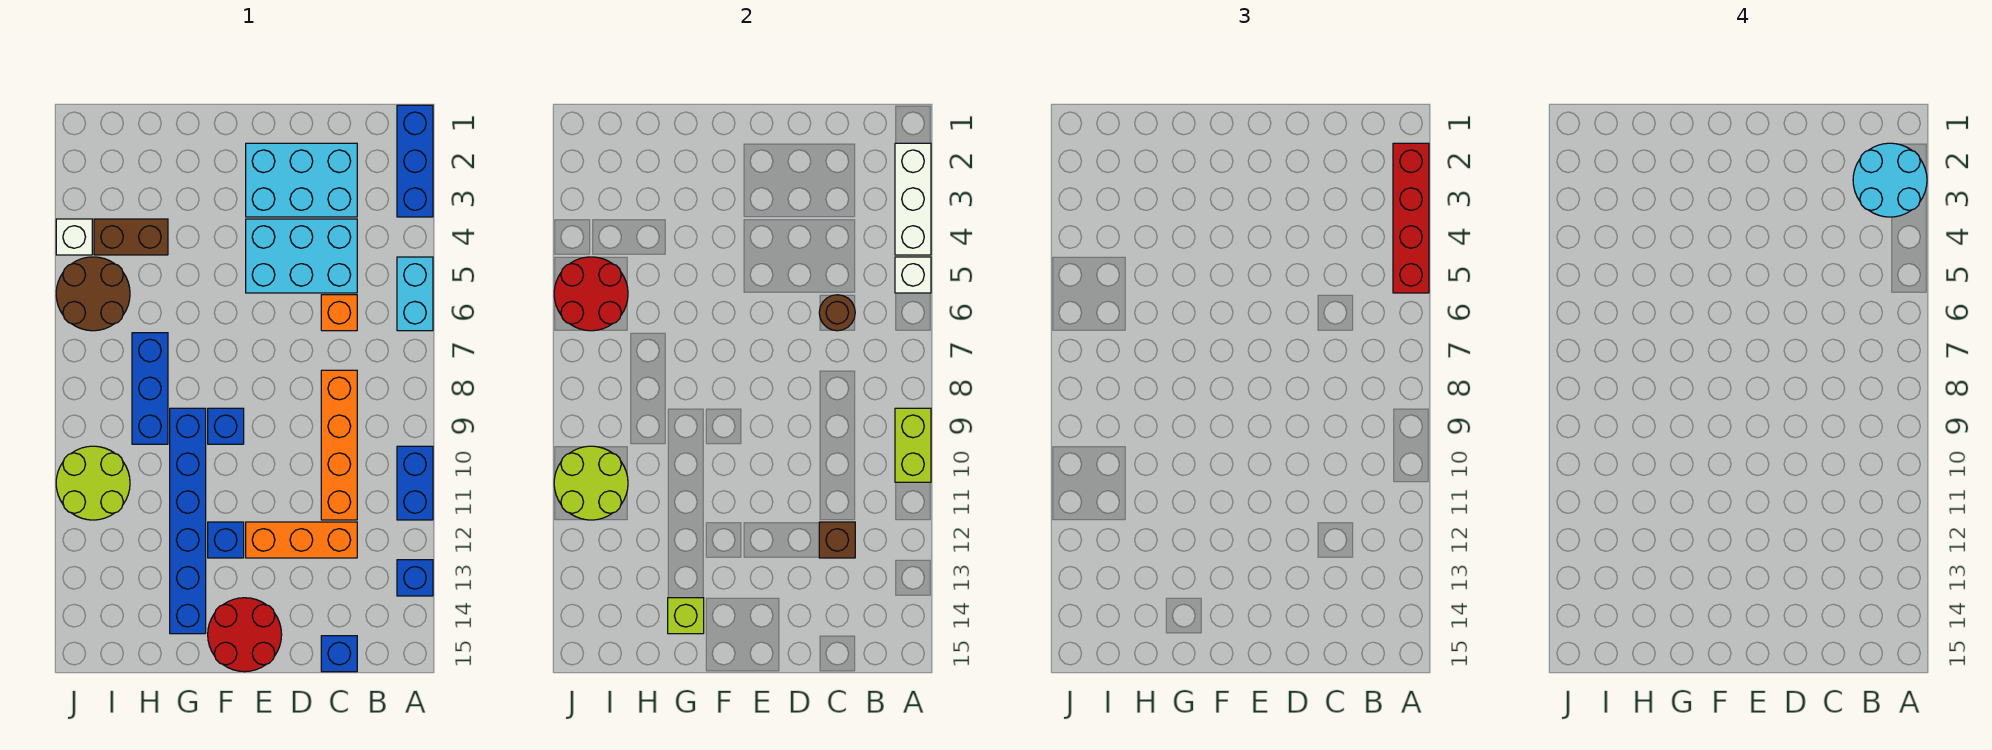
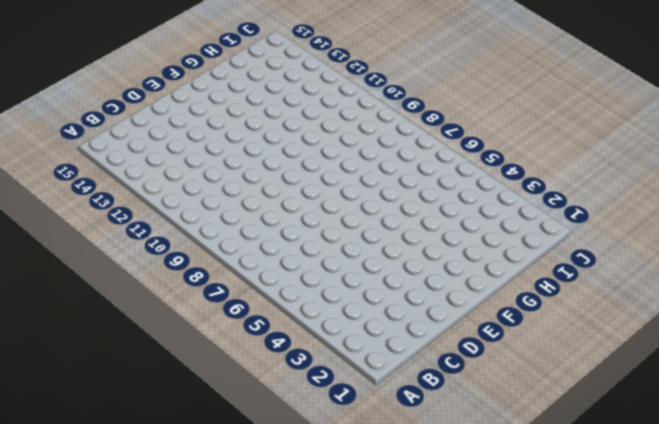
none -> blue brick A1:A3 level 1
none -> cyan brick A5:A6 level 1
none -> blue brick A10:A11 level 1

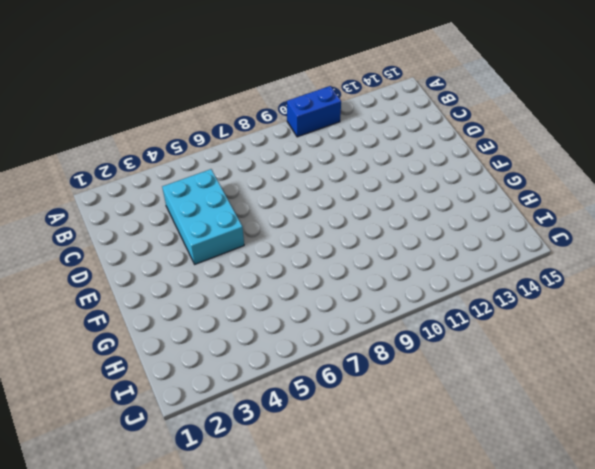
none -> blue brick A1:A3 level 1
none -> cyan brick A5:A6 level 1
none -> blue brick A13 level 1

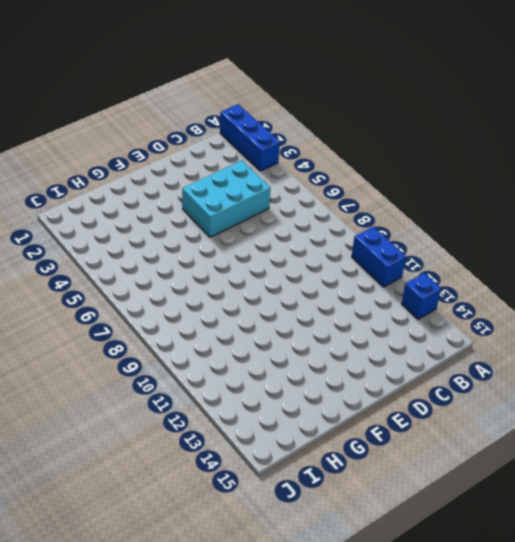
none -> cyan brick A5:A6 level 1
none -> cyan brick C2:E3 level 1
none -> orange brick C6 level 1

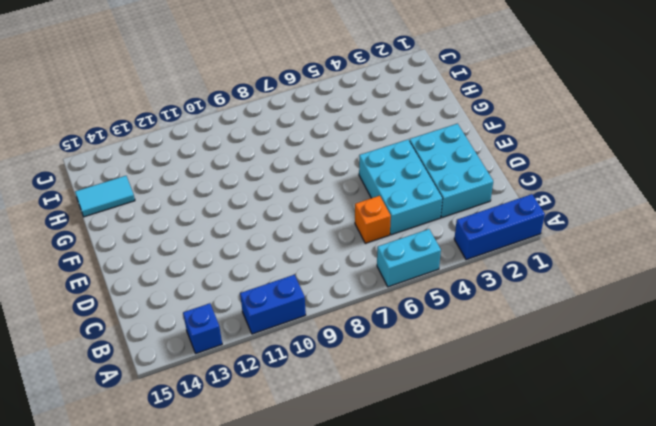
cyan tile H14:H15 level 1 -> none
none -> orange brick C8:C11 level 1
none -> orange brick C12:E12 level 1
none -> blue brick C15 level 1

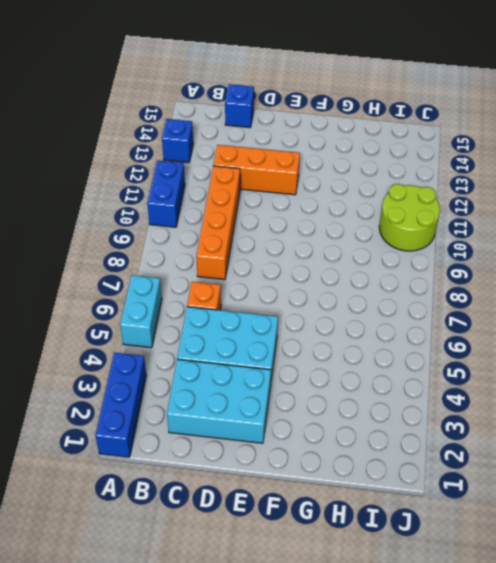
none -> red round brick E14:F15 level 1
none -> blue brick F9 level 1
none -> blue brick F12 level 1

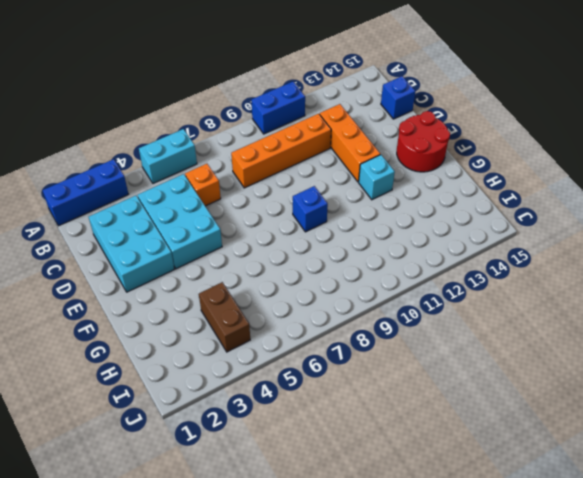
cyan brick F12 level 1 -> blue brick F12 level 1
none -> blue brick A13 level 1
none -> blue brick G9:G14 level 1
none -> blue brick H7:H9 level 1

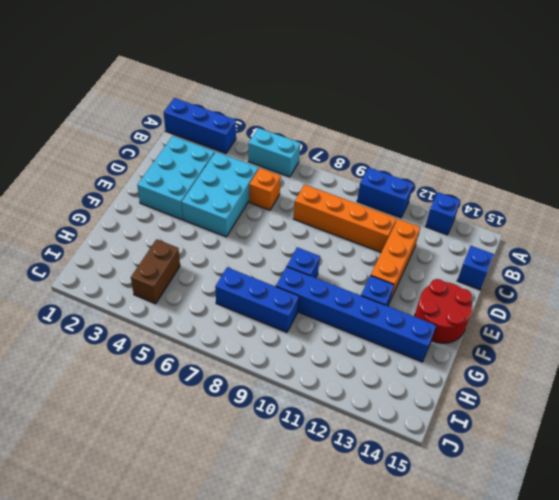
none -> brown round brick I5:J6 level 1
none -> lime round brick I10:J11 level 1
none -> white brick J4 level 1

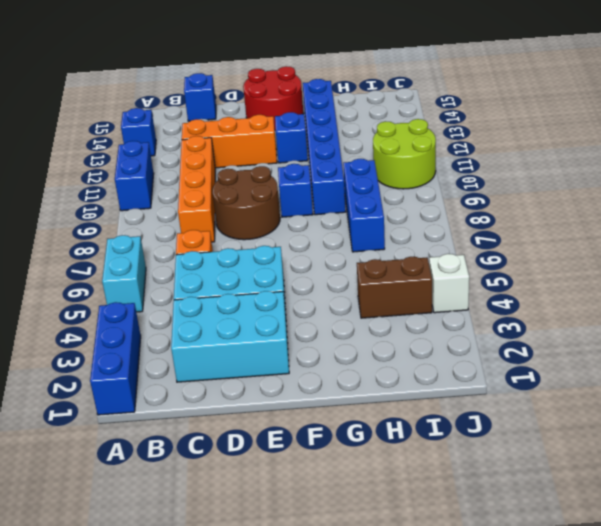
brown round brick D8:E9 level 1 -> brown round brick I5:J6 level 1
none -> white brick A2:A4 level 2
none -> white brick A5 level 2
none -> lime brick A9:A10 level 2

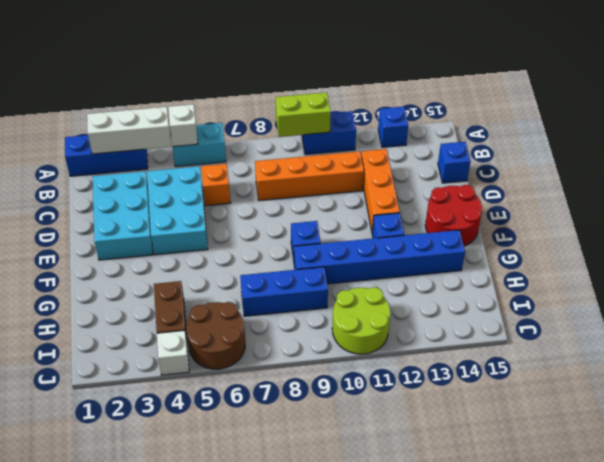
none -> brown round brick C6 level 2
none -> brown brick C12 level 2
none -> lime brick G14 level 2

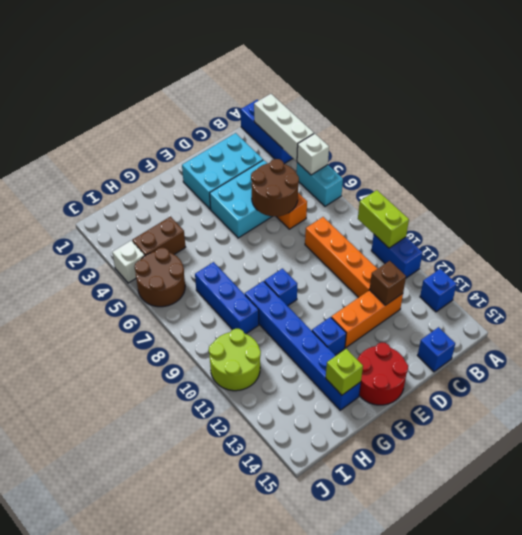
brown round brick C5:D6 level 2 -> brown round brick C6 level 2
none -> red round brick I5:J6 level 2
none -> lime round brick I10:J11 level 2
none -> red brick A2:A5 level 3

